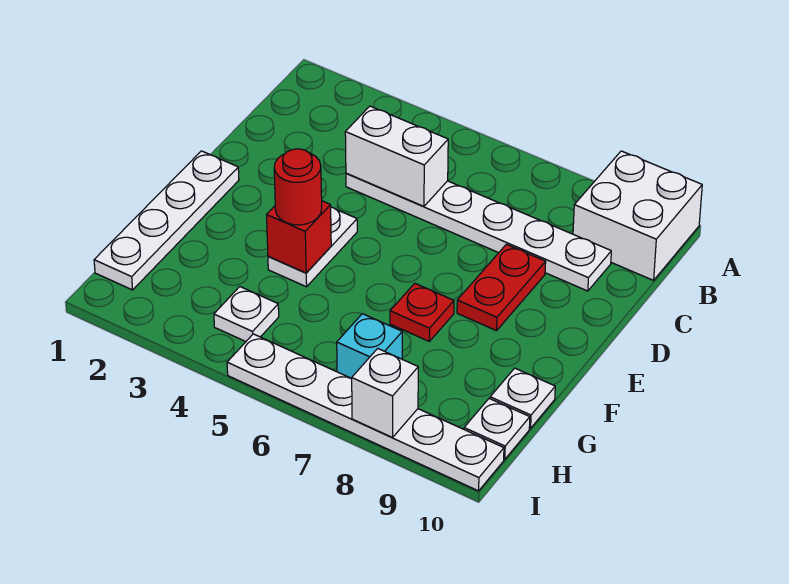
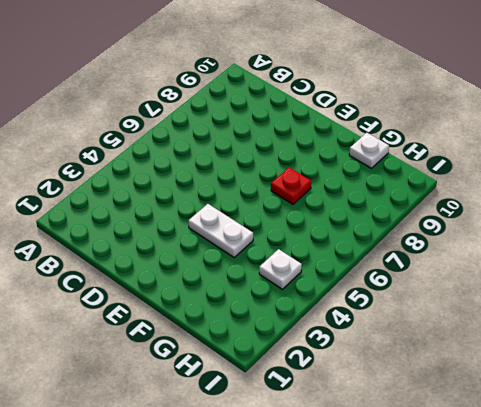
none -> white brick A9:B10 level 1
none -> white plate C4:C9 level 1
none -> red plate D8:E8 level 1

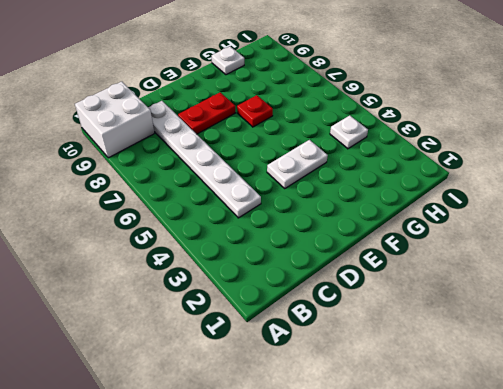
none -> white plate E1:H1 level 1
none -> cyan brick H7 level 1
none -> white plate H10 level 1

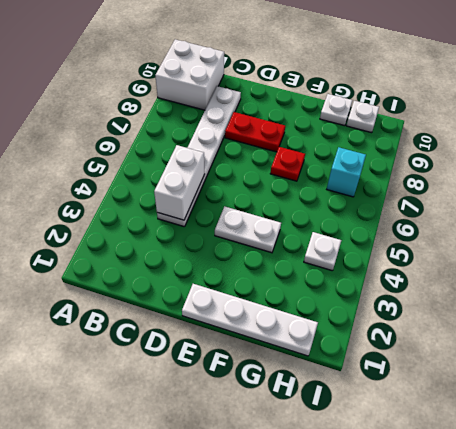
none -> white plate I5:I10 level 1
none -> red brick F4 level 2
none -> white brick I8 level 2

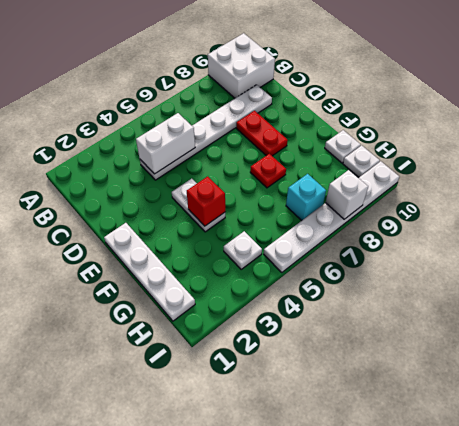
none -> red round brick F4 level 3

